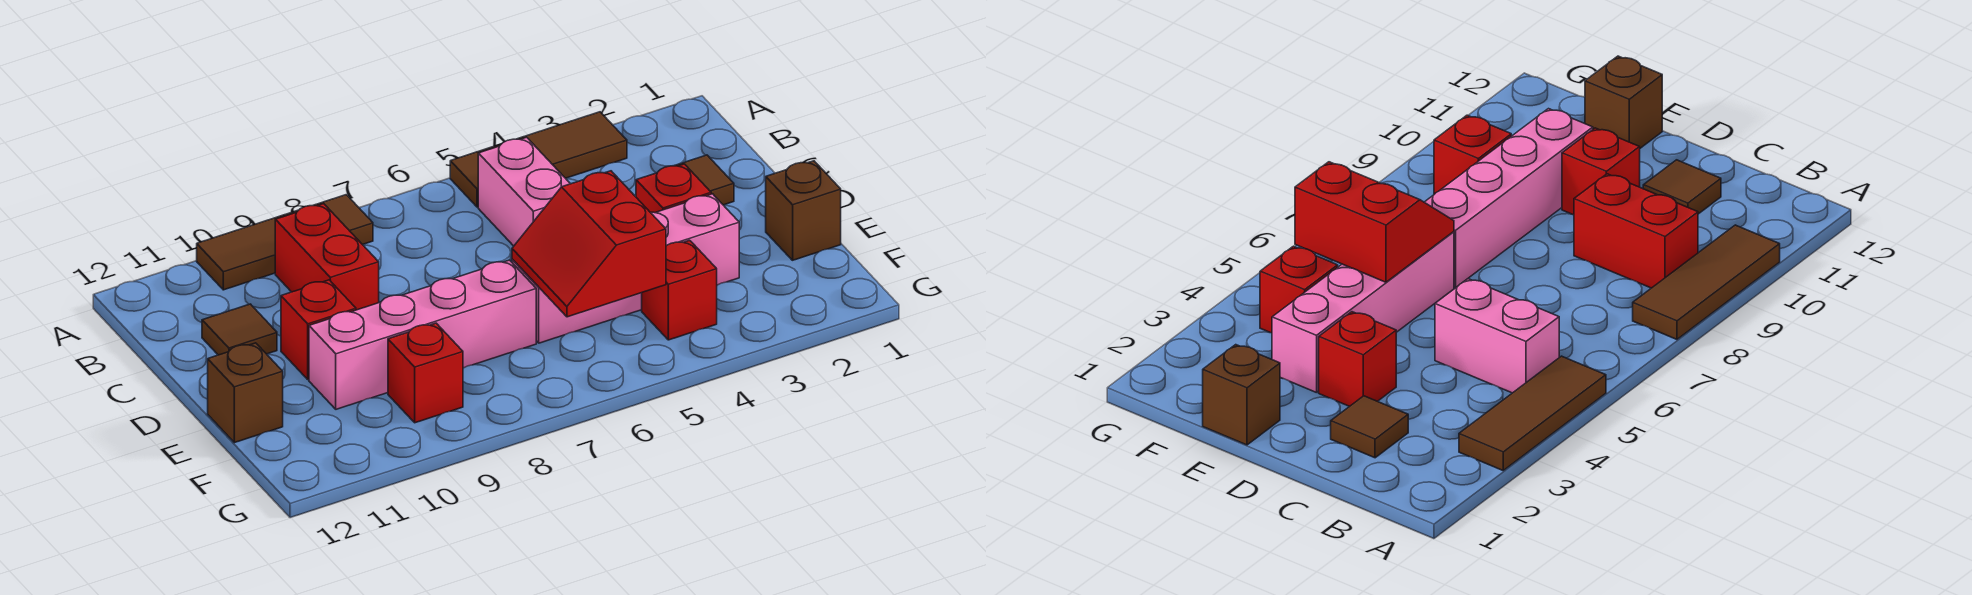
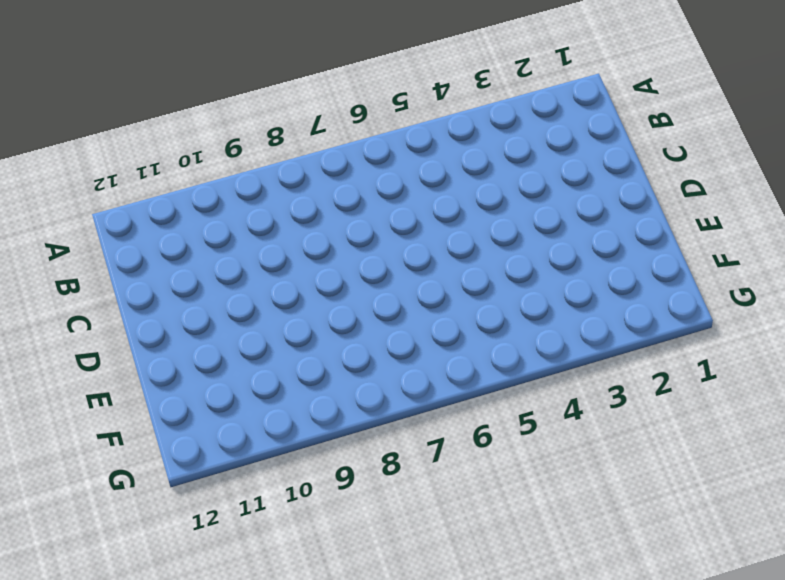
none -> brown tile A3:A5 level 1
none -> brown tile A8:A10 level 1
none -> pink brick B5:C5 level 1

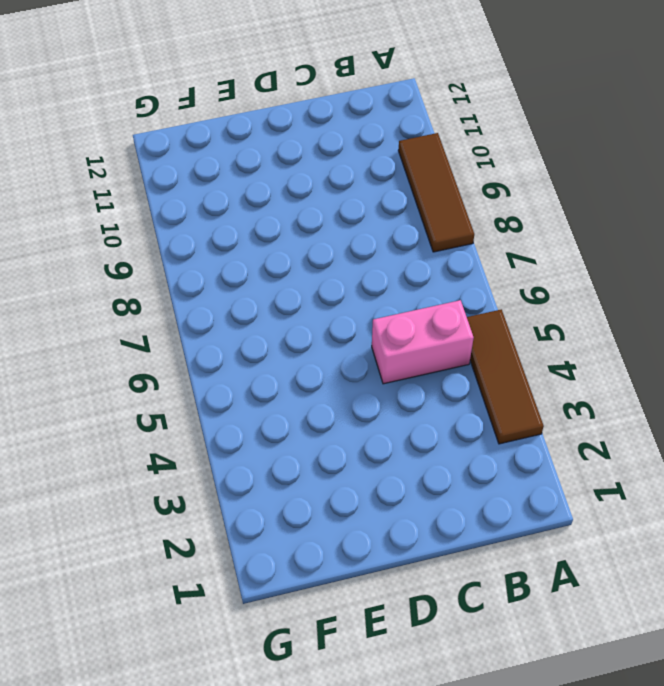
none -> red brick B9:C9 level 1
none -> brown tile C2 level 1
none -> brown tile C11 level 1

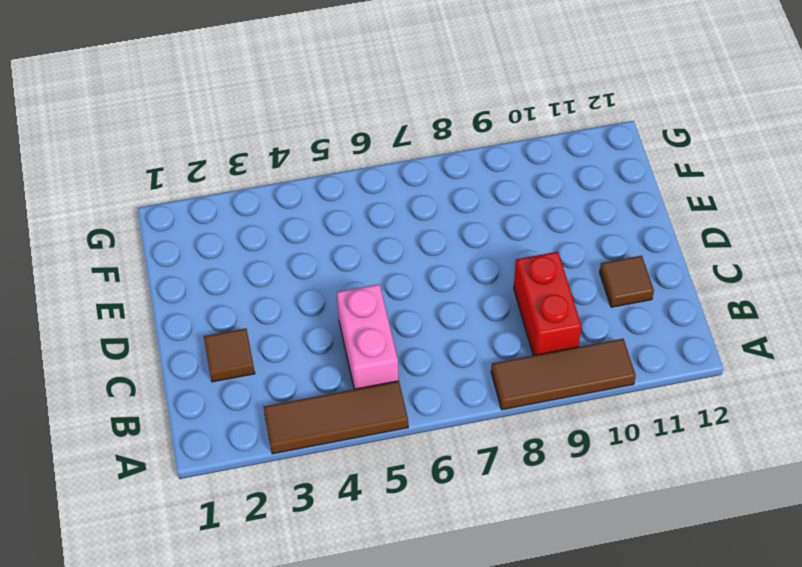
none -> red brick D3 level 1
none -> red brick D10 level 1
none -> brown brick E1 level 1

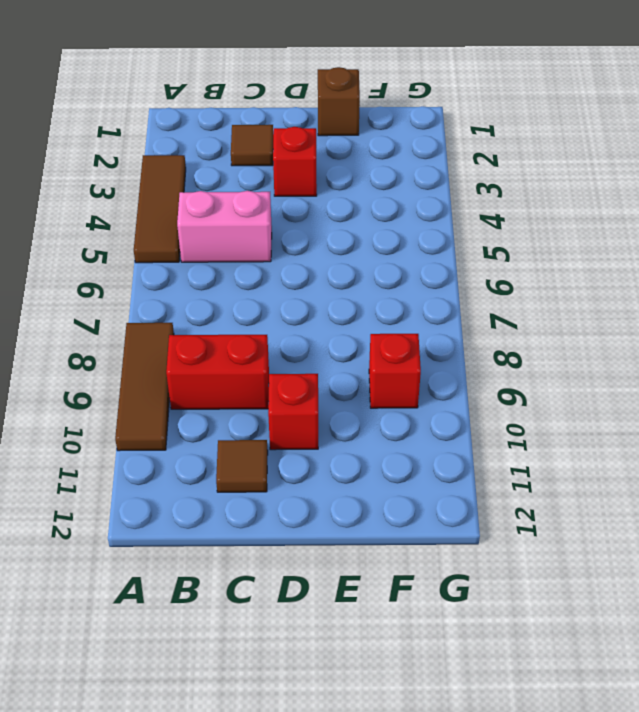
none -> pink brick E3:E6 level 1
none -> pink brick E7:E10 level 1
none -> brown brick E12 level 1

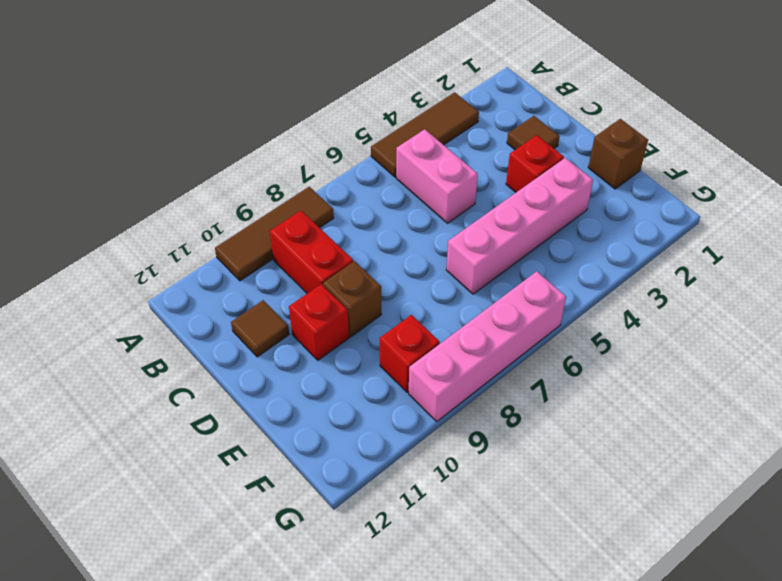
brown brick D9 level 1 -> brown brick E12 level 1
pink brick G6:G9 level 1 -> pink brick E7:E10 level 1
none -> red brick F4 level 1
none -> red slope E5:F6 level 2 top 5

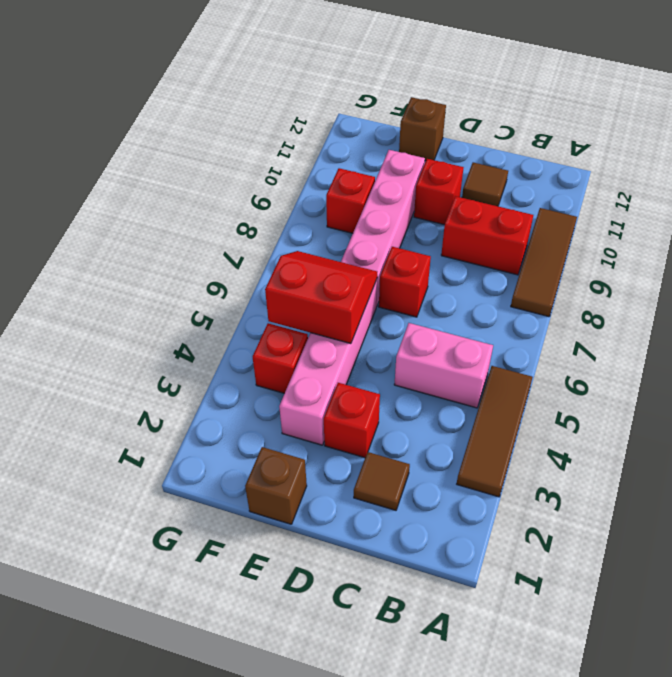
red brick D7 level 1 -> none

